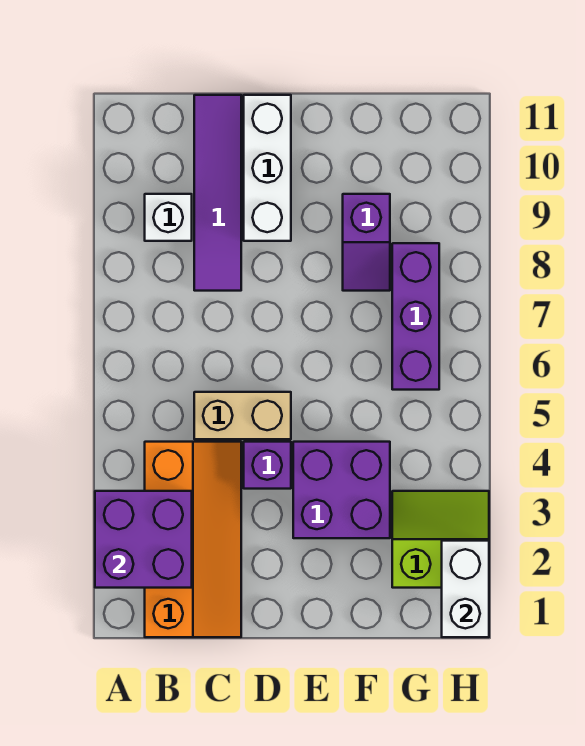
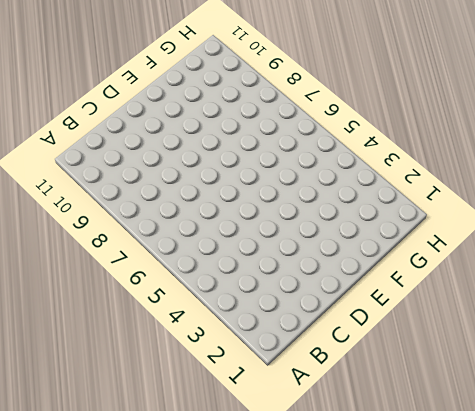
none -> orange slope B1:C4 level 1 top B
none -> white brick B9 level 1
none -> tan brick C5:D5 level 1

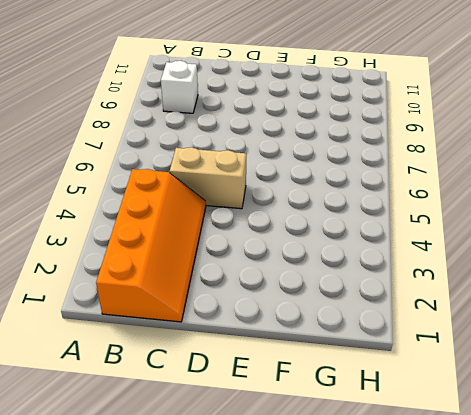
none -> purple tile C8:C11 level 1
none -> purple brick D4 level 1
none -> white brick D9:D11 level 1

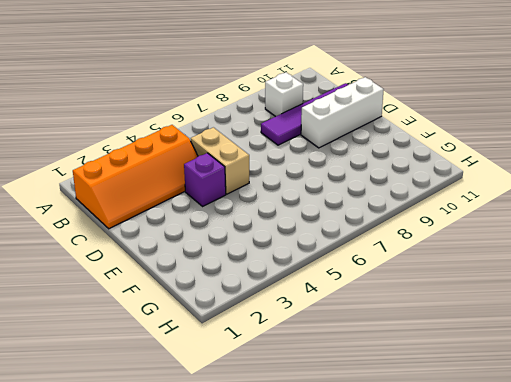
none -> purple brick E3:F4 level 1
none -> purple slope F8:F9 level 1 top 9
none -> lime slope G2:H3 level 1 top 2

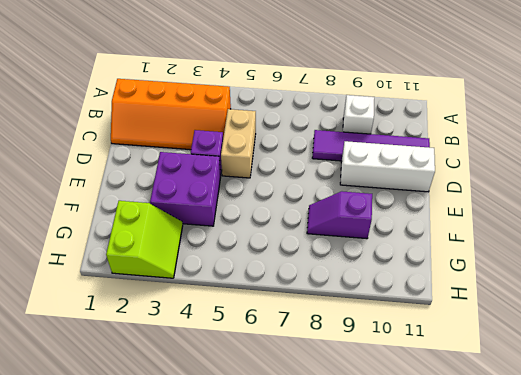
none -> purple brick G6:G8 level 1
none -> purple brick A2:B3 level 2
none -> white brick H1:H2 level 2

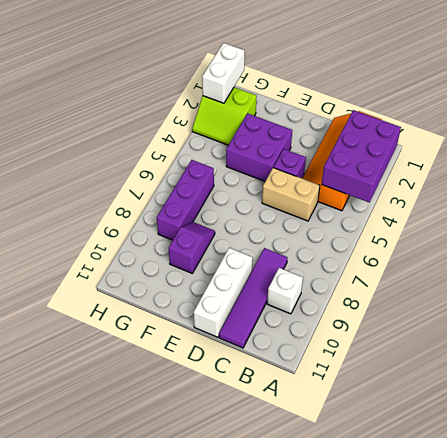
purple brick A2:B4 level 2 -> purple brick A2:B3 level 2

